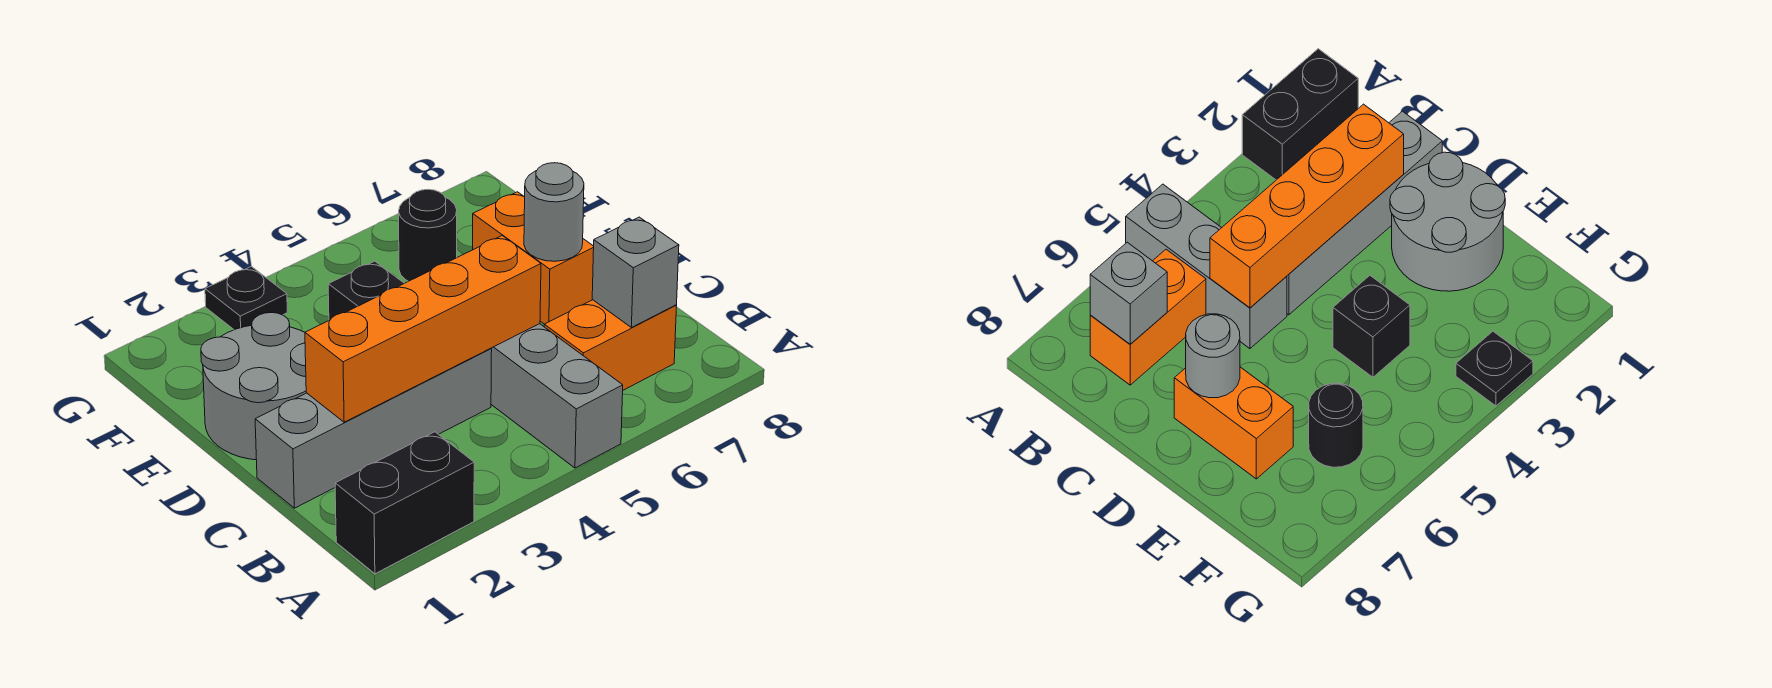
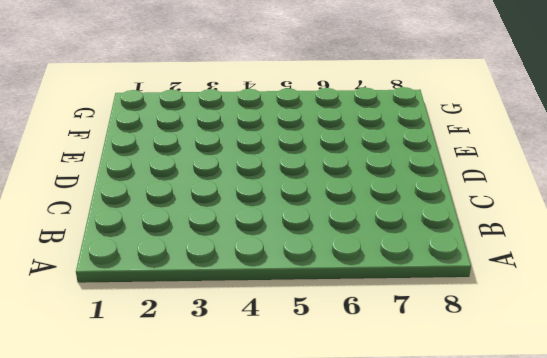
none -> black brick A1:A2 level 1
none -> grey brick A5:C5 level 1
none -> orange brick B6:B7 level 1

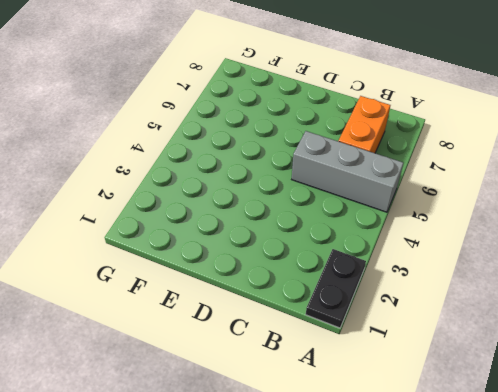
black plate A1:A2 level 1 -> black brick A1:A2 level 1
none -> grey brick C1:C4 level 1
none -> grey round brick D1:E2 level 1
none -> orange brick D7:E7 level 1

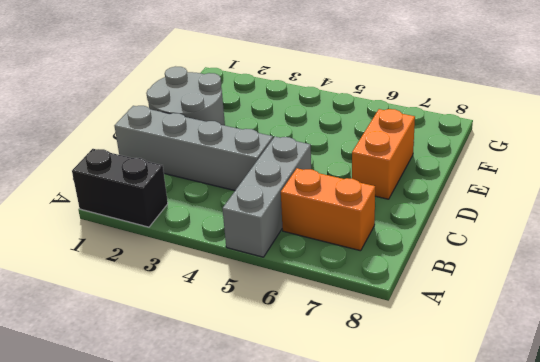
none -> black brick E4 level 1
none -> black round brick F6 level 1
none -> black plate G3 level 1

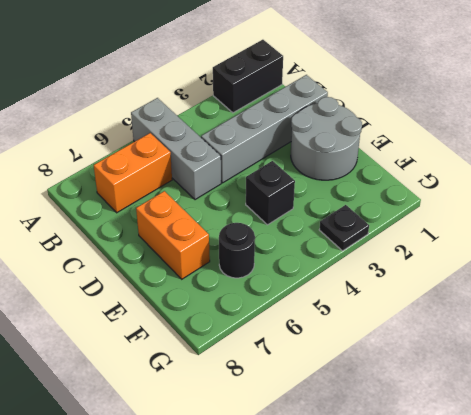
none -> grey brick B7 level 2
none -> orange brick C2:C5 level 2
none -> grey round brick D7 level 2

